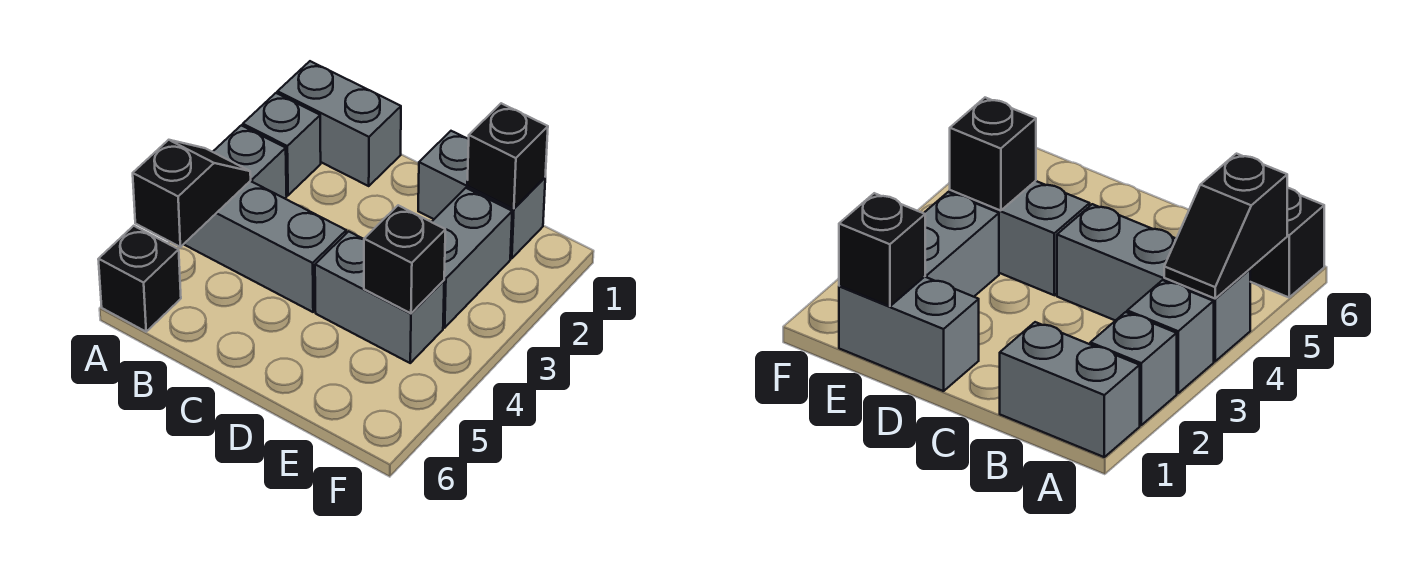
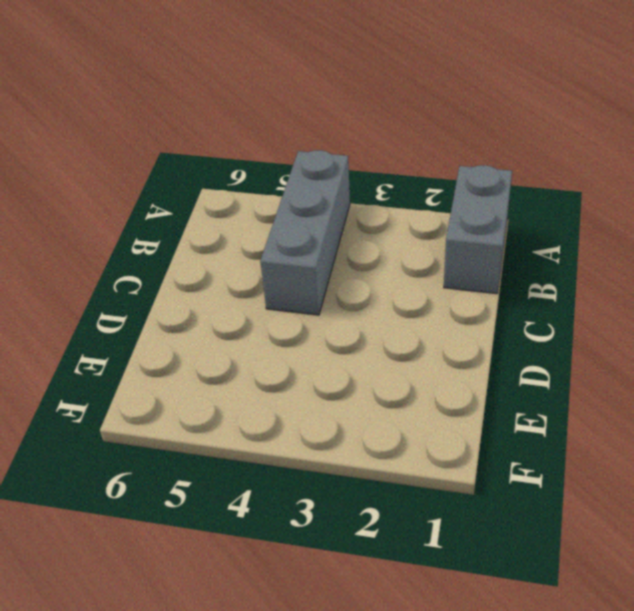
none -> grey brick A2 level 1
none -> grey brick A3 level 1

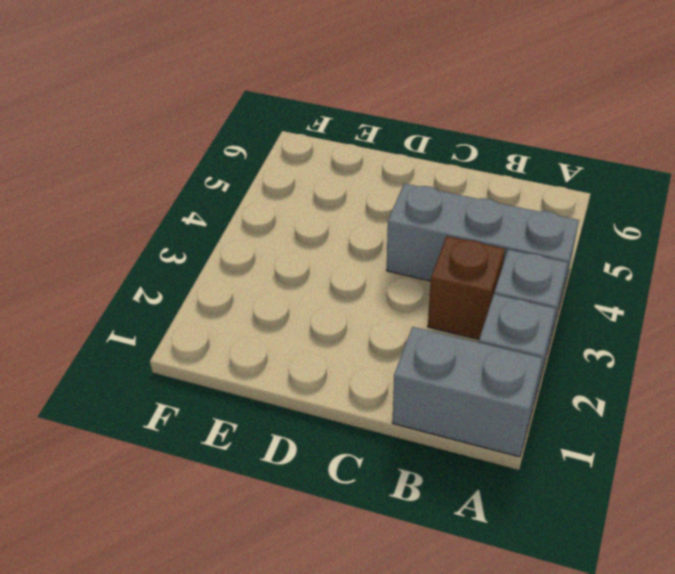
brown brick B3 level 1 -> none
none -> black brick A6 level 1
none -> grey brick D1:E1 level 1

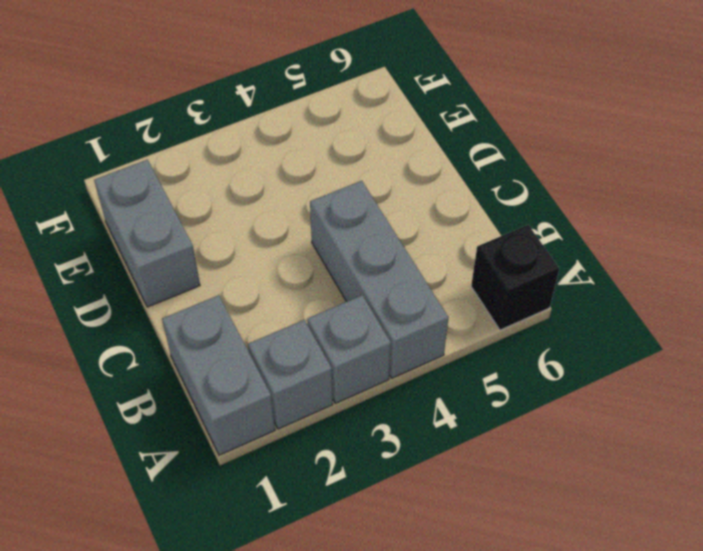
none -> grey brick D4:E4 level 1
none -> grey brick E2:E3 level 1

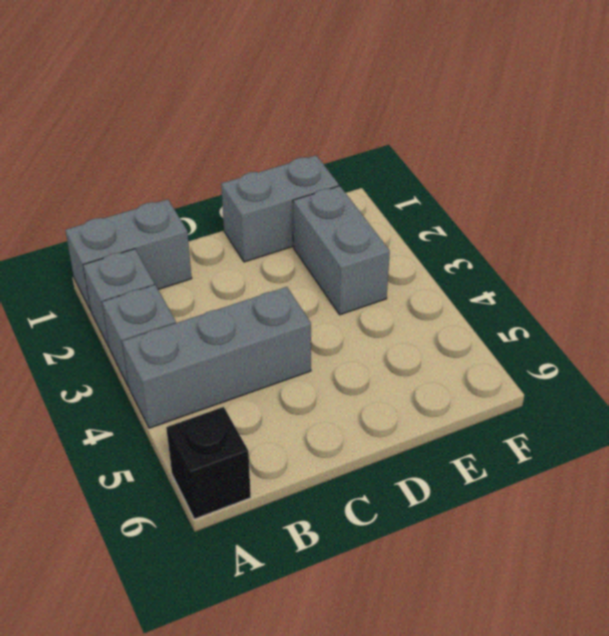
none -> grey brick D4:E4 level 1
none -> black slope A4:A5 level 2 top 5

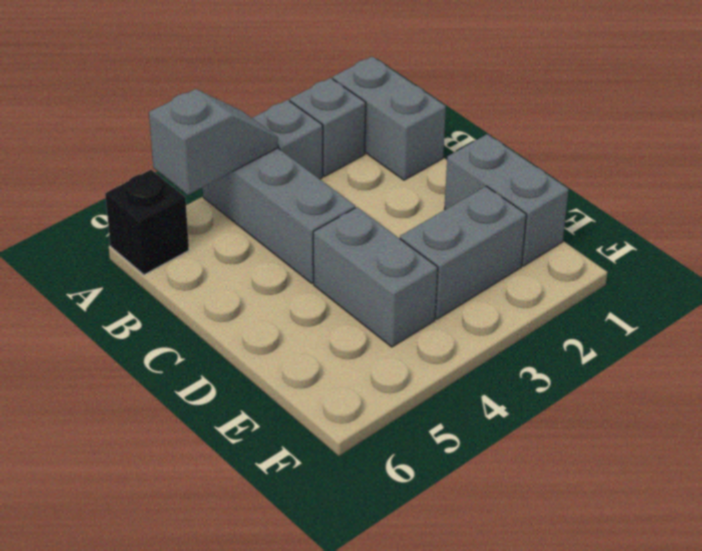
grey slope A4:A5 level 2 top 5 -> black slope A4:A5 level 2 top 5
none -> black brick E1 level 2
none -> black brick E4 level 2

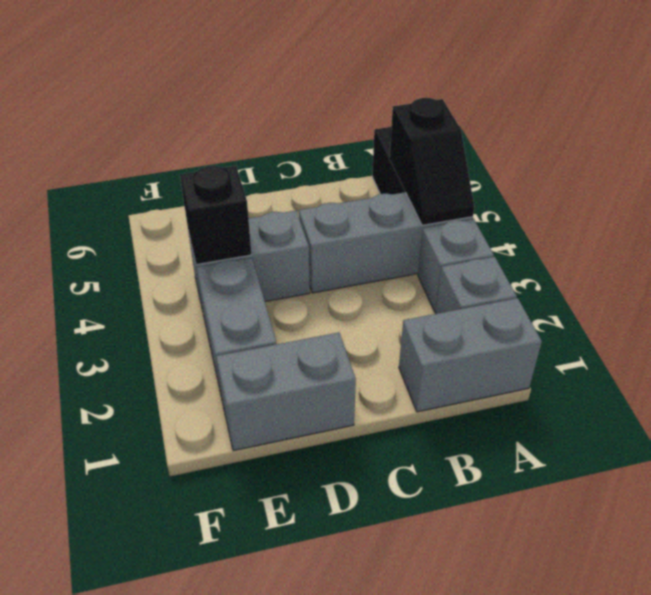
none -> black brick E1 level 2

